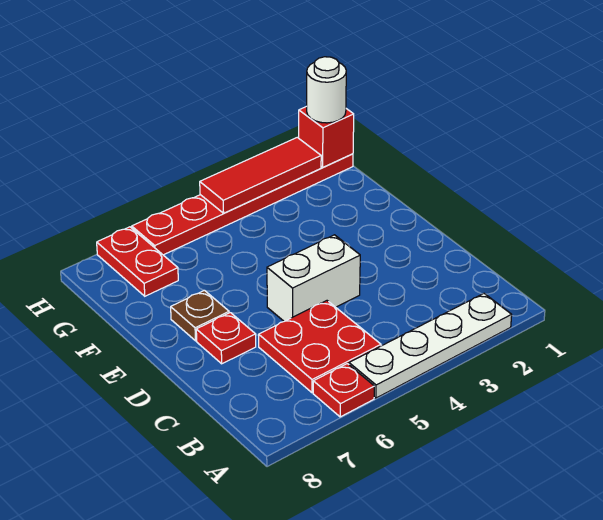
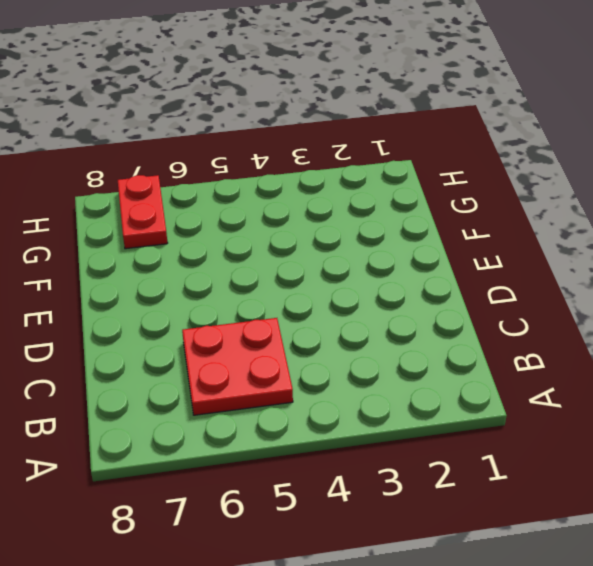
none -> white plate A2:A5 level 1
none -> red plate A6 level 1

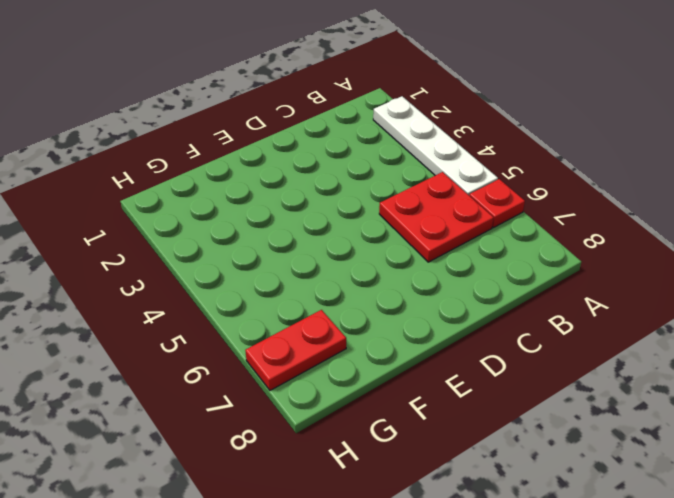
none -> white brick D4:D5 level 1
none -> red plate D7 level 1

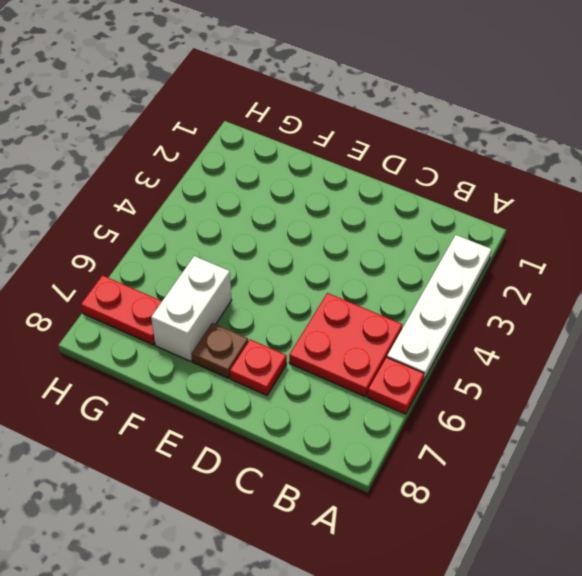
white brick F6:F7 level 1 -> white brick D4:D5 level 1
none -> red plate H1:H6 level 1
none -> red brick H1 level 2

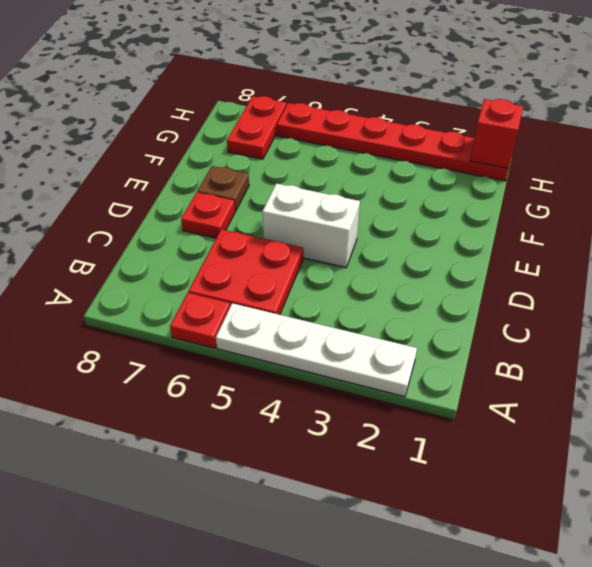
none -> red tile H2:H4 level 2
none -> white round brick H1 level 3

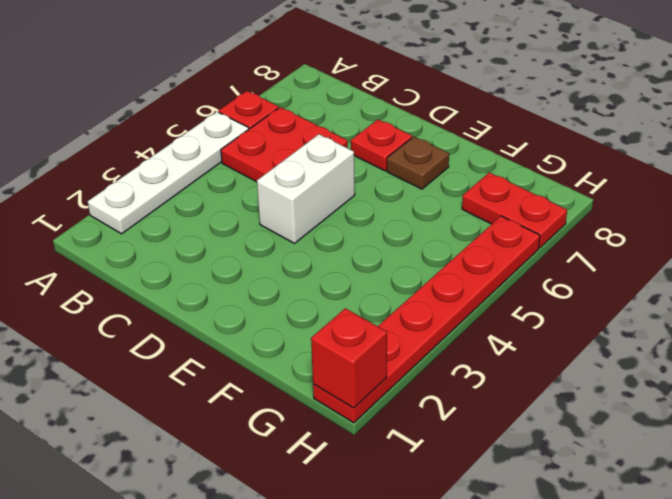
none -> red tile H2:H4 level 2
none -> white round brick H1 level 3

